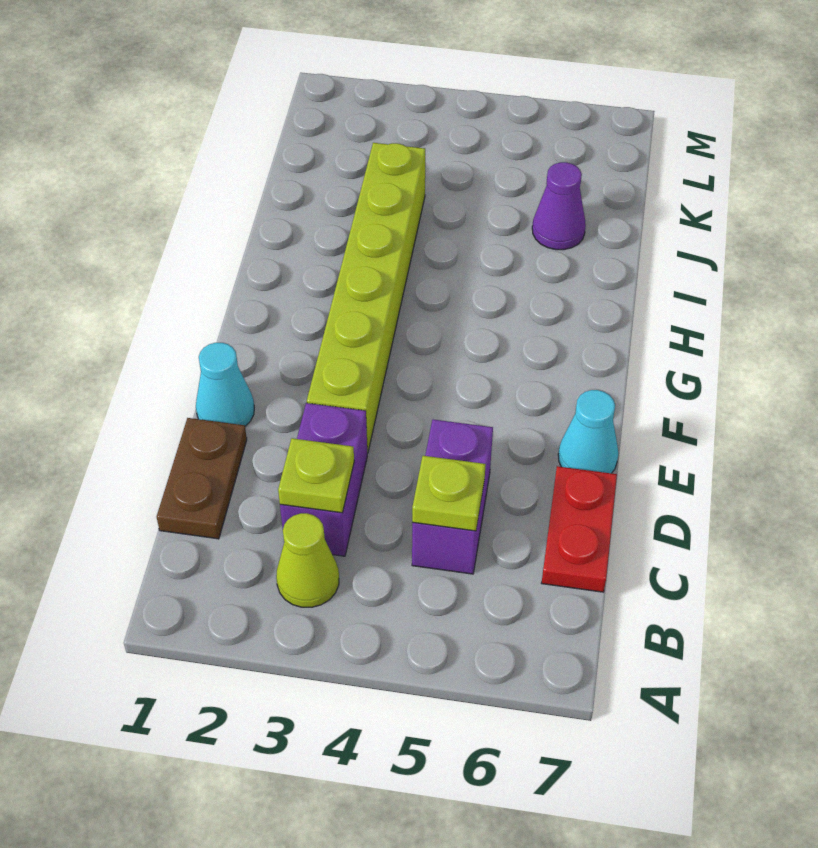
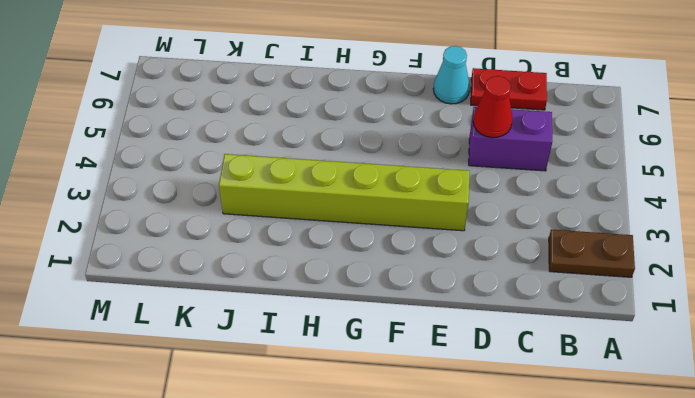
brown plate A2:B2 level 1 -> brown plate C1:D1 level 1
red cone D5 level 2 -> none
none -> lime cone B3 level 1
none -> purple brick C3:D3 level 1

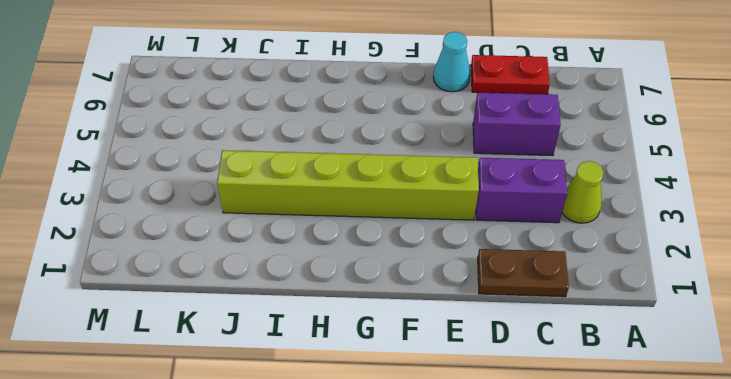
none -> cyan cone E1 level 1
none -> purple cone J6 level 1

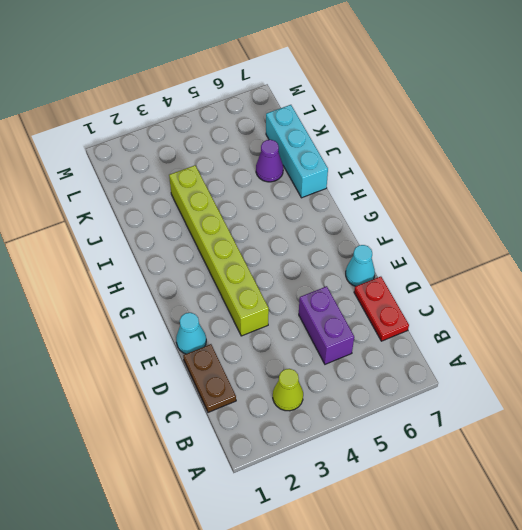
cyan brick I7:K7 level 1 -> none
none -> purple brick C3:D3 level 1
none -> lime plate C3 level 2

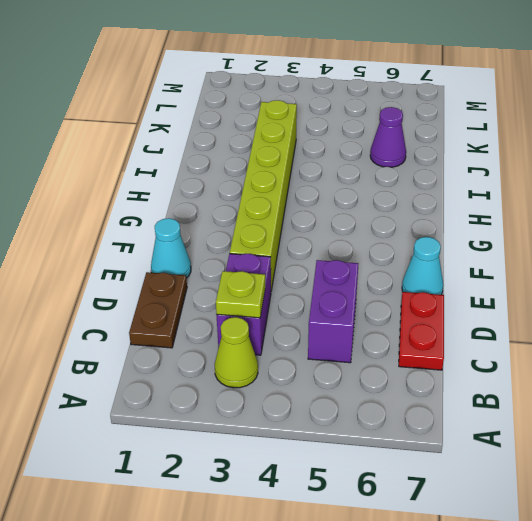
none -> lime plate C5 level 2

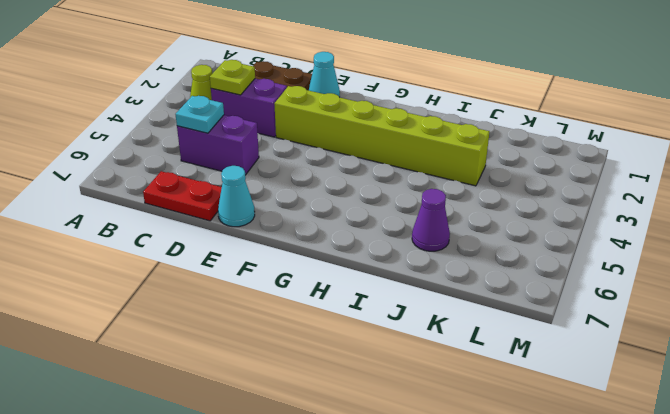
cyan plate C5 level 2 -> lime plate C5 level 2

